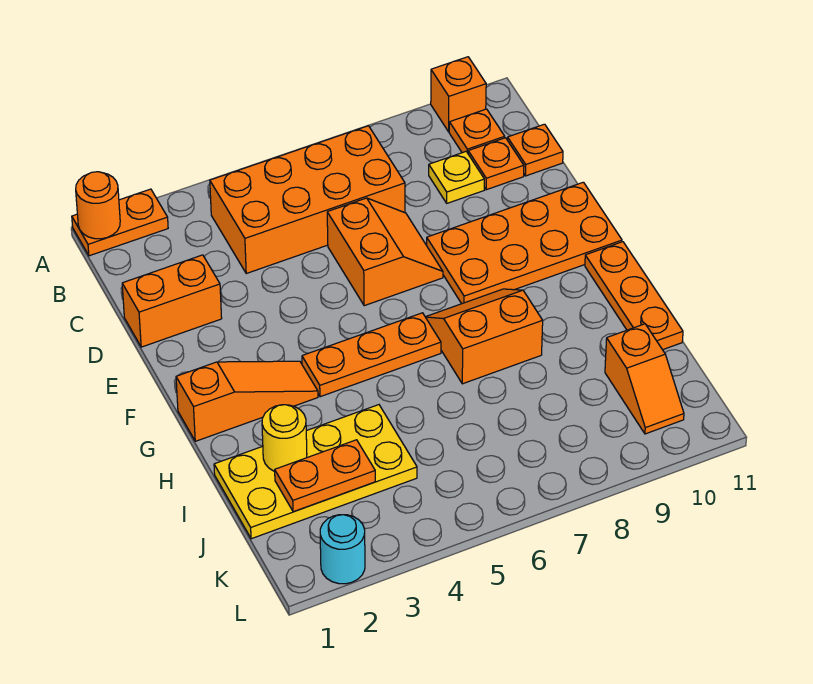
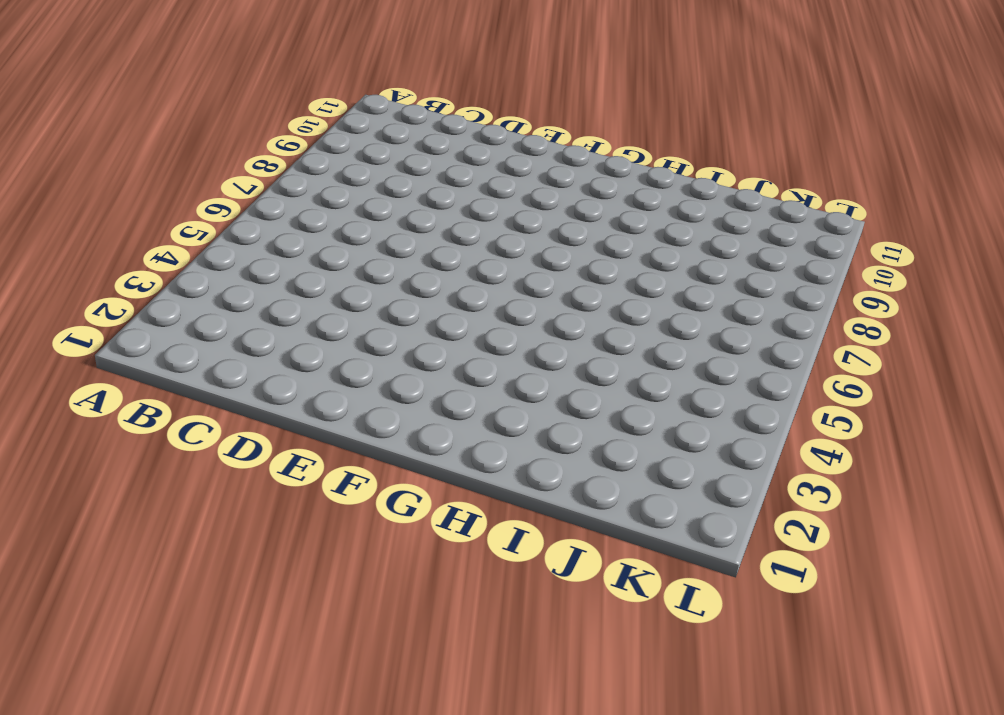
none -> orange plate A1:A2 level 1
none -> orange brick A10 level 1
none -> orange brick B4:C7 level 1

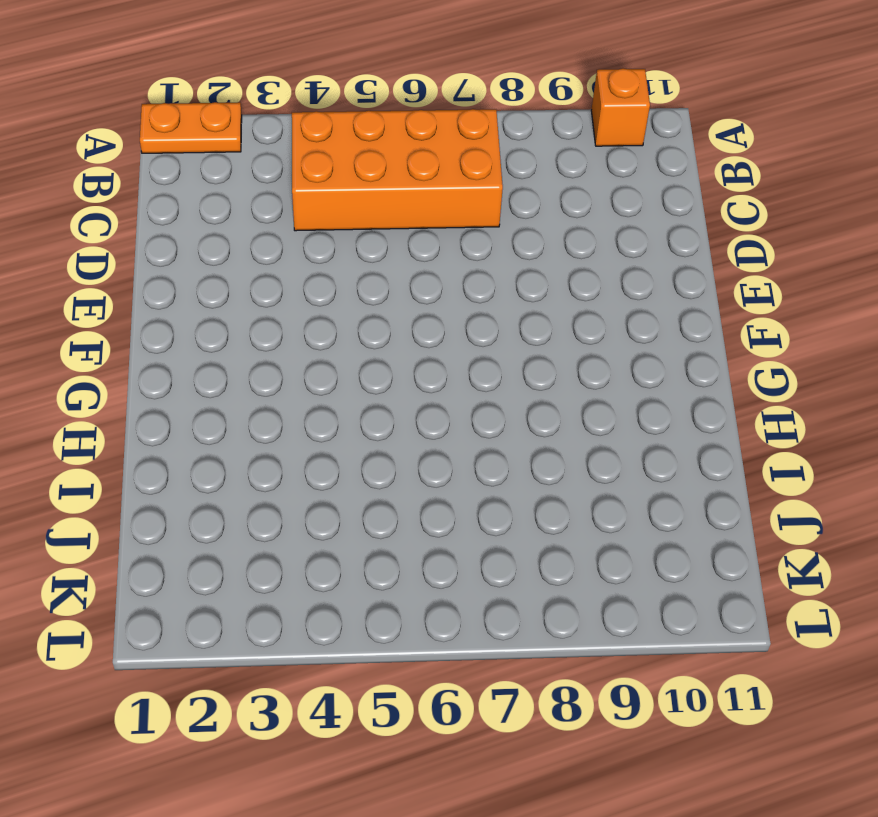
none -> orange plate B10 level 1
none -> yellow plate C9 level 1
none -> orange plate C10 level 1

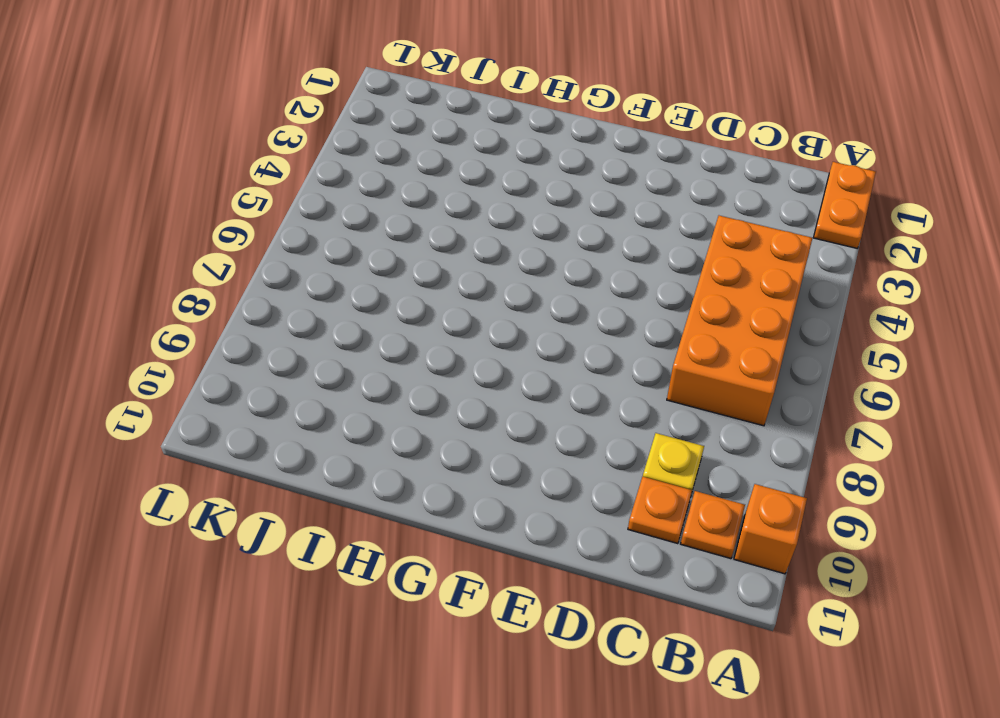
none -> orange plate C11 level 1
none -> orange brick D1:D2 level 1
none -> orange slope D6:E7 level 1 top 6

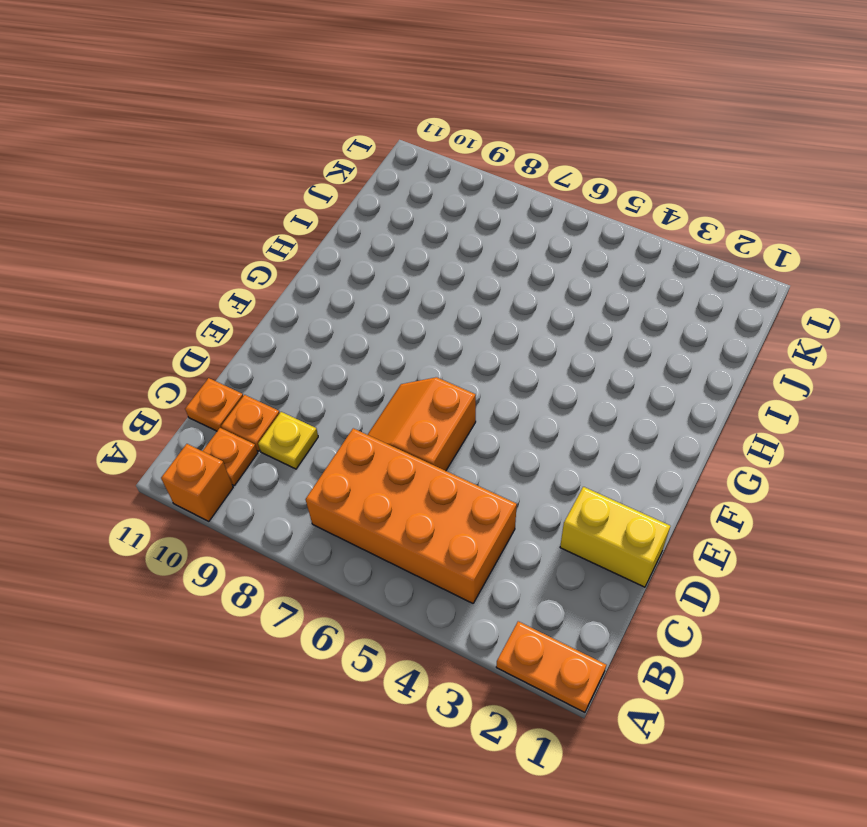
yellow brick D1:D2 level 1 -> orange brick D1:D2 level 1
none -> orange plate E8:F11 level 1
none -> orange slope G1:G3 level 1 top 1
none -> orange plate G4:G6 level 1

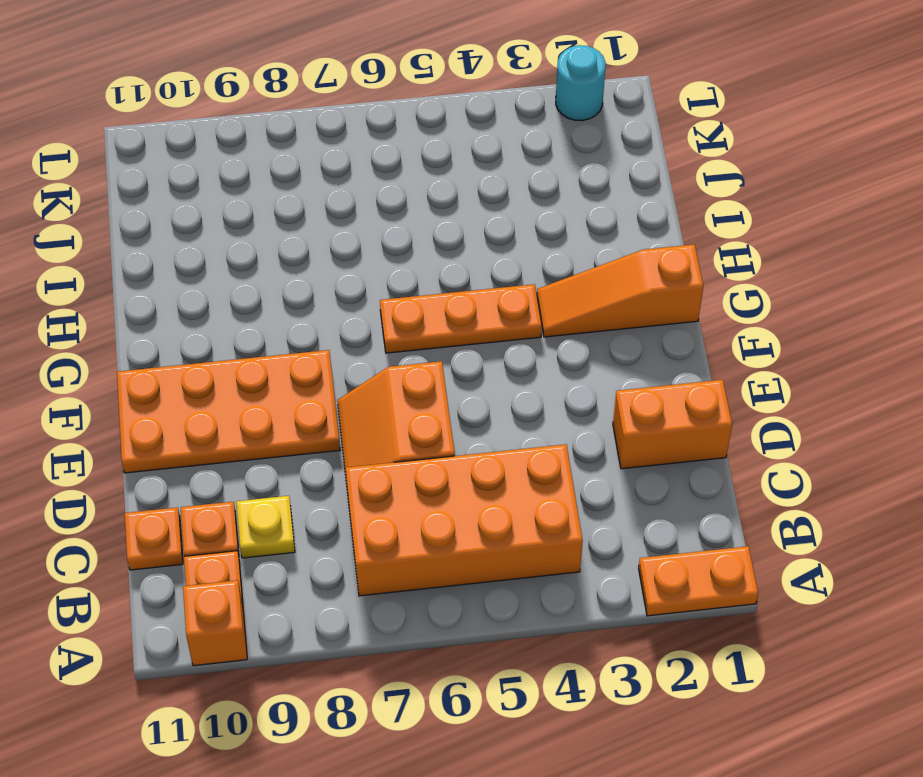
none -> orange slope G7:H8 level 1 top H
none -> orange plate G11:I11 level 1
none -> yellow plate I1:J4 level 1

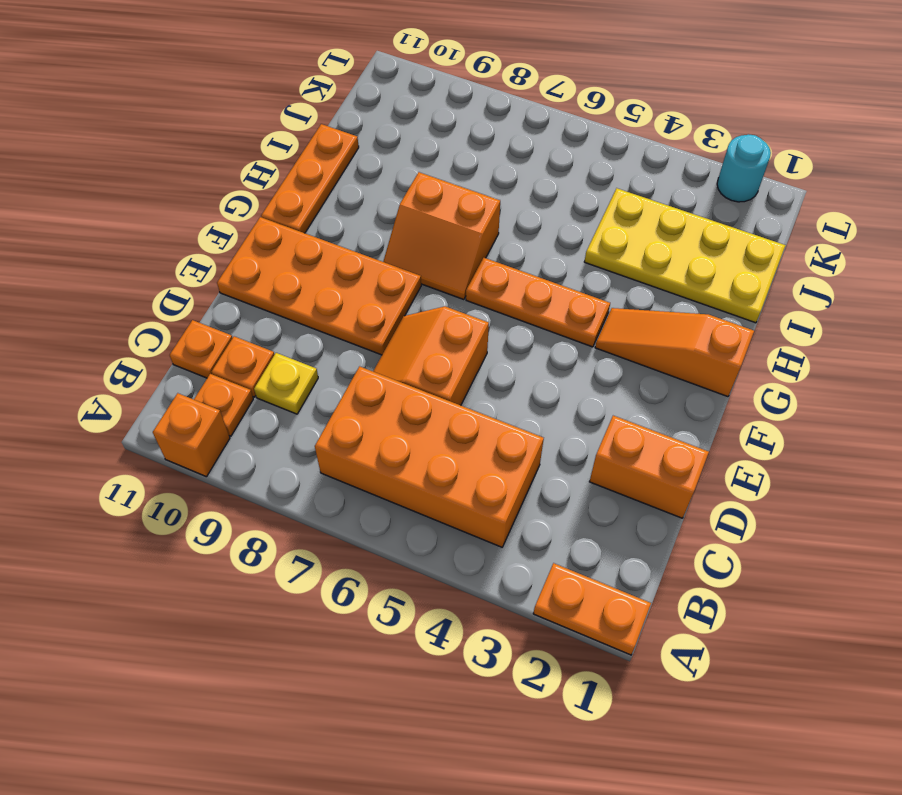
none -> orange slope J10:K10 level 1 top J
none -> orange round brick A1 level 2
none -> yellow round brick I2 level 2

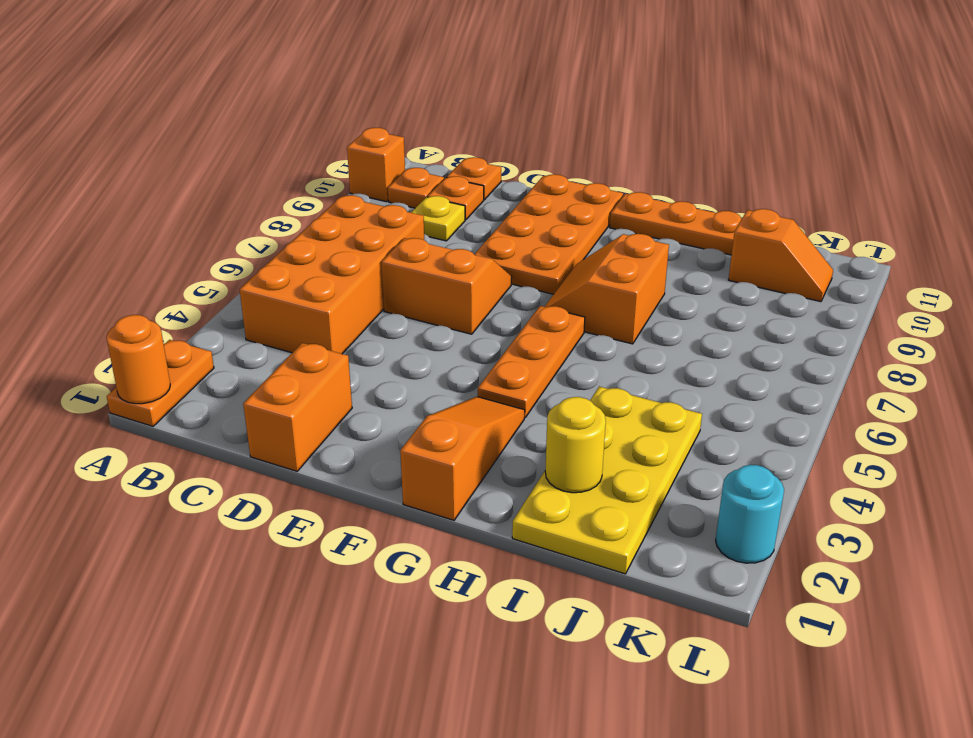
none -> orange plate J2:J3 level 2

